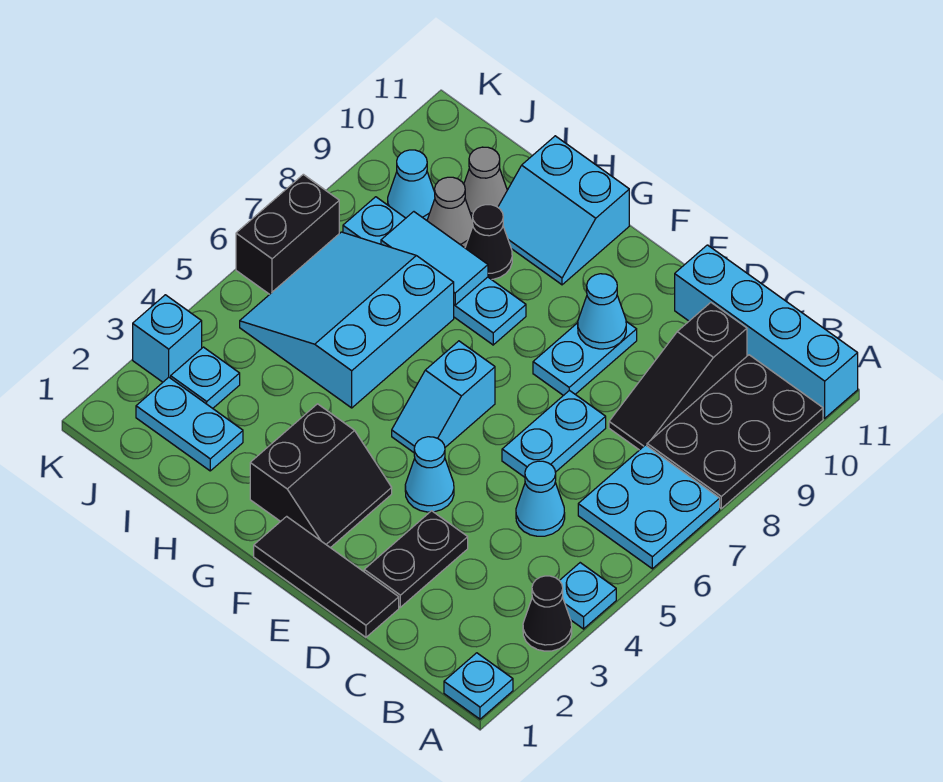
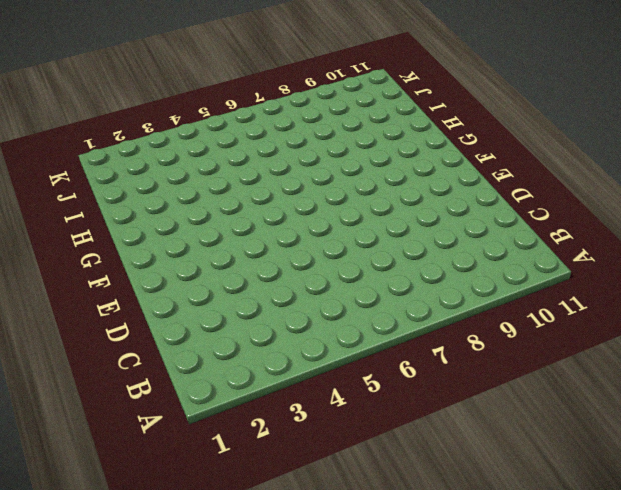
none -> cyan plate A1 level 1
none -> black cone A3 level 1
none -> cyan plate A4 level 1

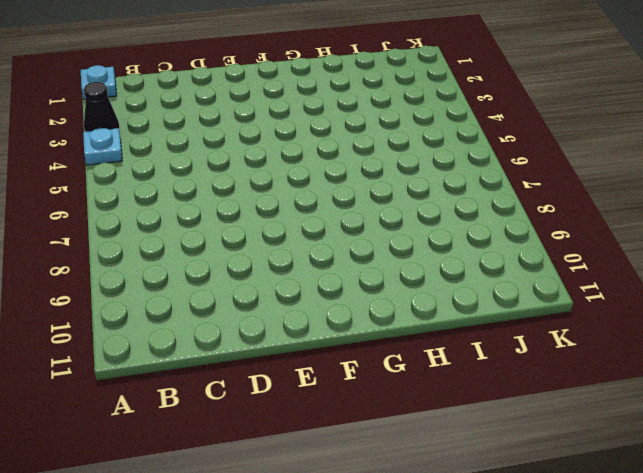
none -> cyan plate A6:B7 level 1
none -> black plate A8:B10 level 1
none -> cyan brick A11:D11 level 1

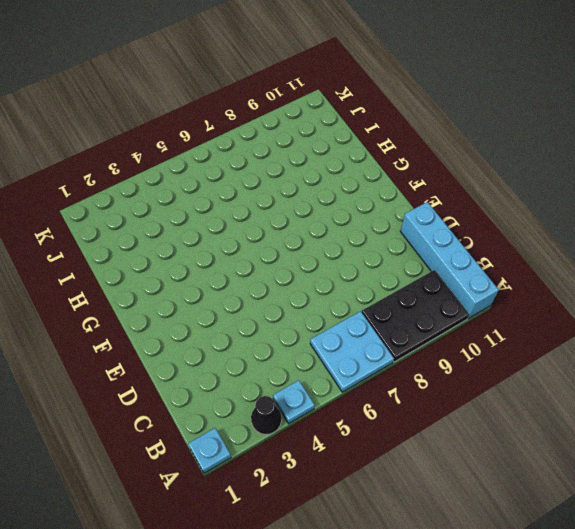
none -> cyan cone C5 level 1
none -> black slope C8:C10 level 1 top 10
none -> black tile D1:F1 level 1

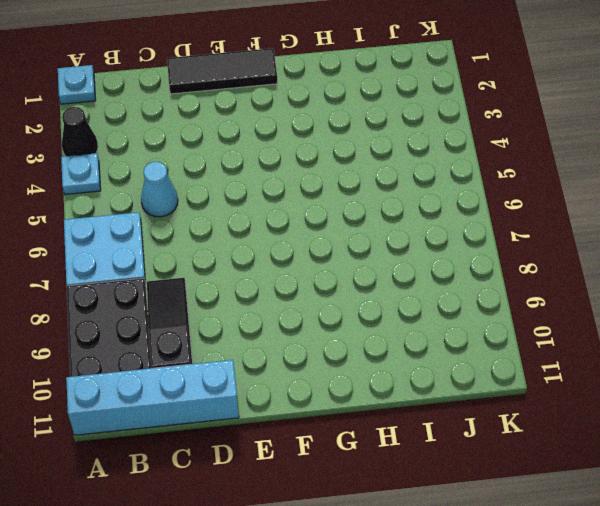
none -> black plate D2:D3 level 1
none -> cyan plate D6:D7 level 1
none -> cyan cone E4 level 1

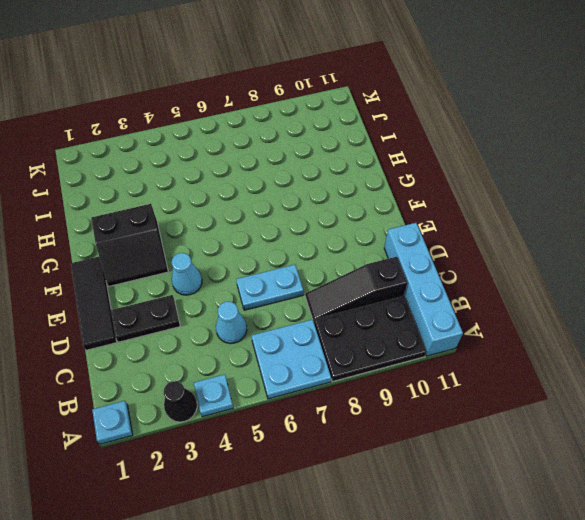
none -> cyan plate E8:E9 level 1
none -> cyan slope F5:F6 level 1 top 6
none -> cyan plate G8:J8 level 1

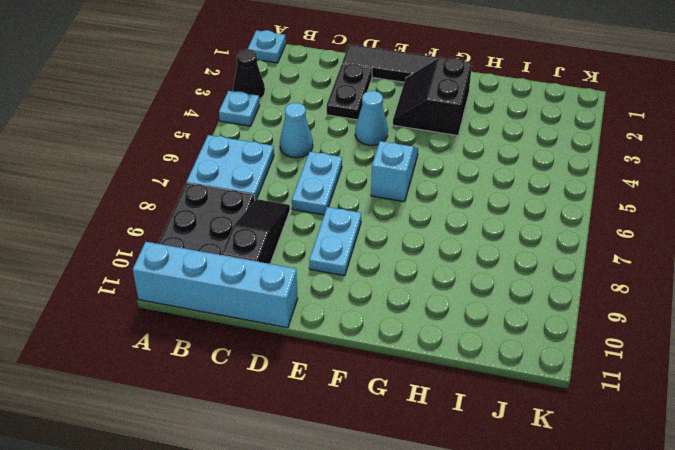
none -> cyan plate G8:J8 level 1
none -> cyan slope G10:H11 level 1 top 11
none -> cyan slope H5:J7 level 1 top H

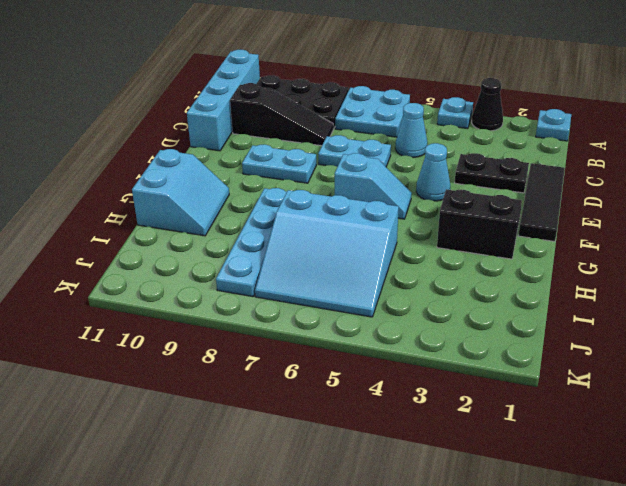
none -> black cone H9 level 1
none -> cyan plate I2:J2 level 1
none -> grey cone I9 level 1

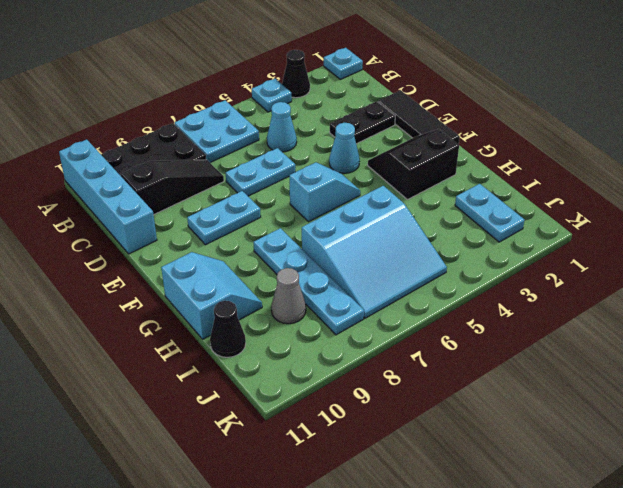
black cone I11 level 1 -> black cone H9 level 1
none -> grey cone I10 level 1
none -> cyan plate J3 level 1
none -> cyan cone J9 level 1

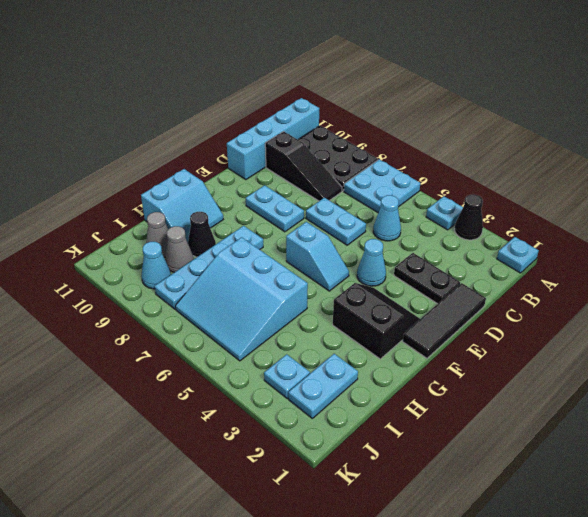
none -> cyan brick K3 level 1
none -> black brick K6:K7 level 1
none -> cyan cone E9 level 2

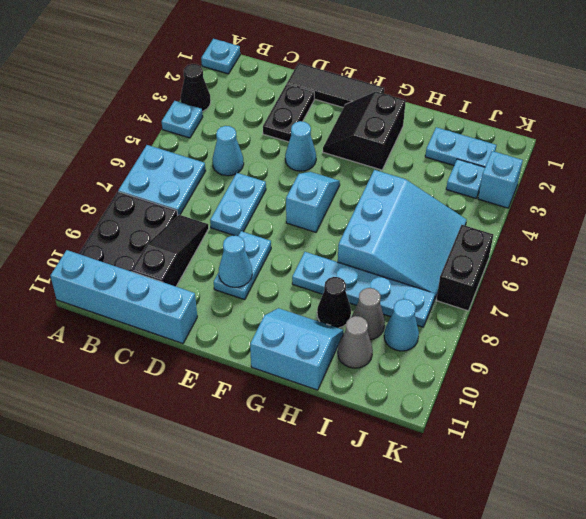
none -> cyan tile H8:I8 level 2

